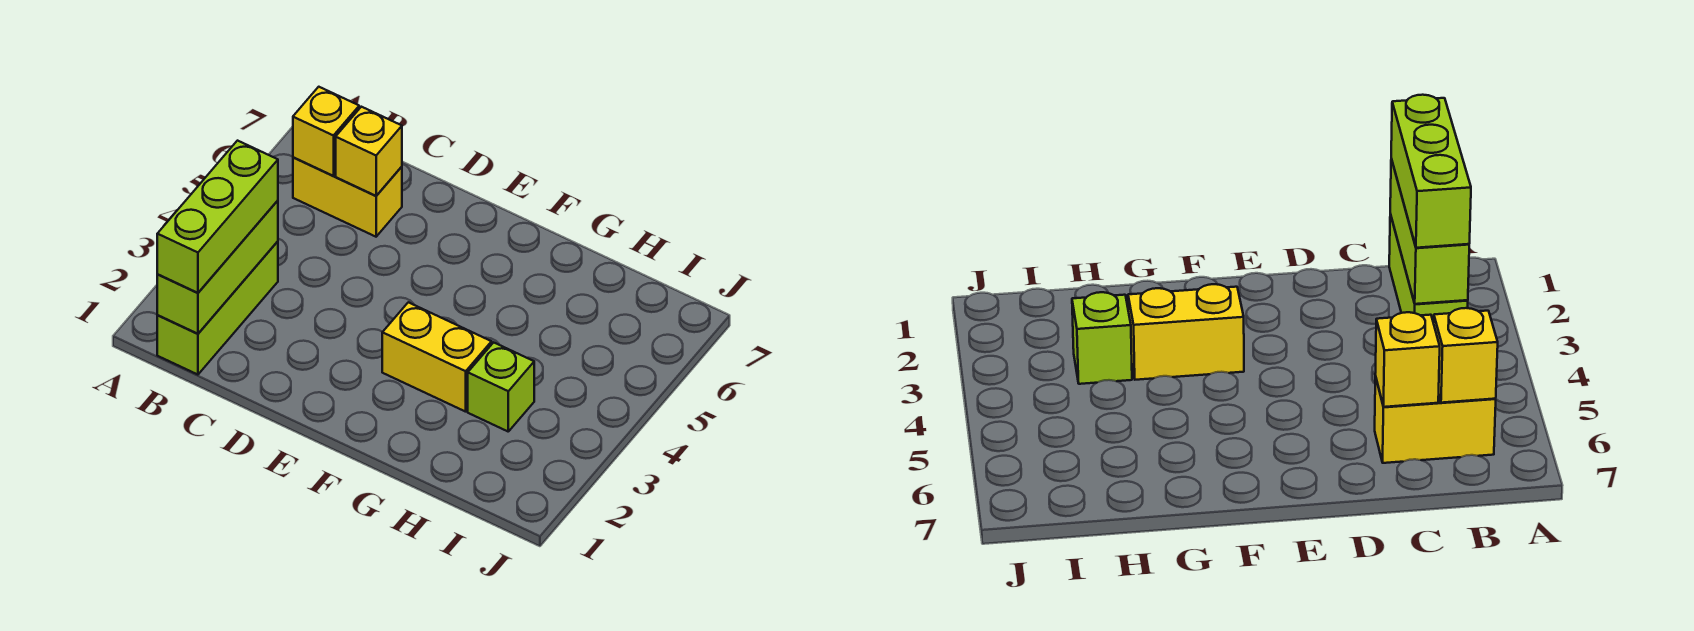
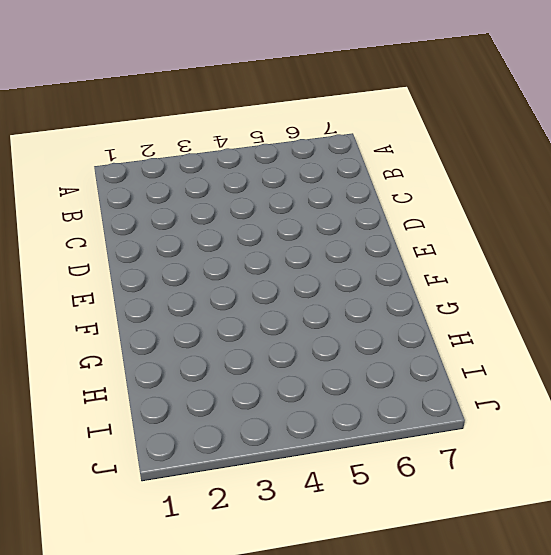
none -> lime brick B1:B3 level 1
none -> yellow brick B6:C6 level 1

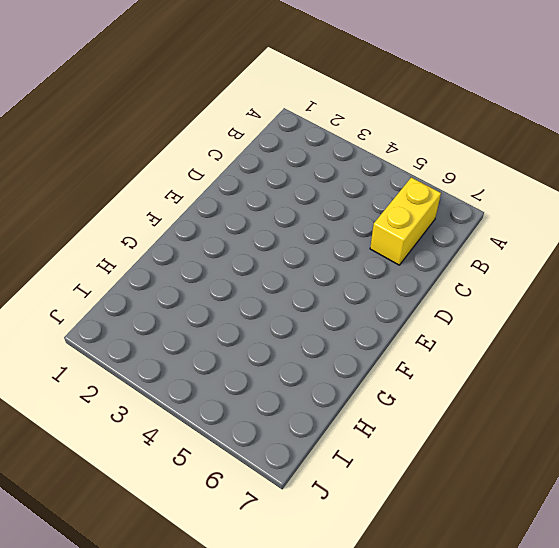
none -> lime brick B1:B3 level 1
none -> yellow brick F3:G3 level 1

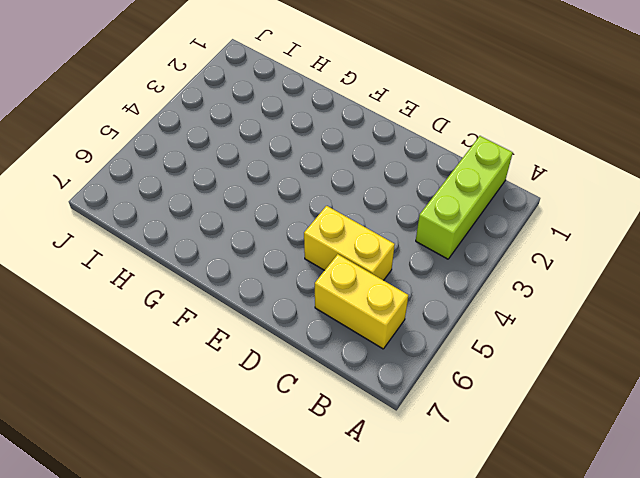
yellow brick C5:D5 level 1 -> yellow brick F3:G3 level 1
none -> lime brick H3 level 1
none -> lime brick B1:B3 level 2

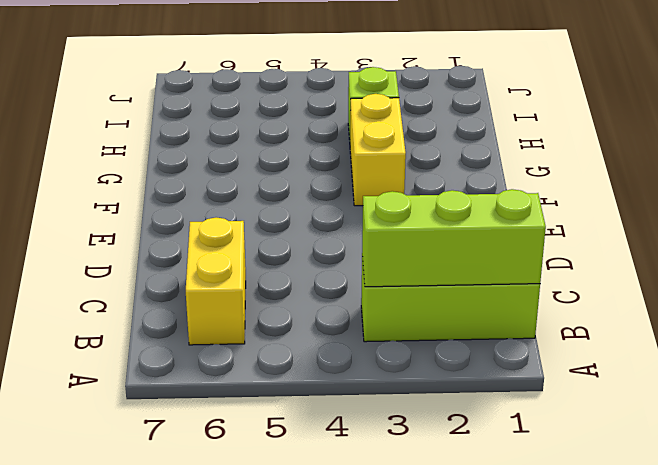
none -> yellow brick B6 level 2
none -> yellow brick C6 level 2

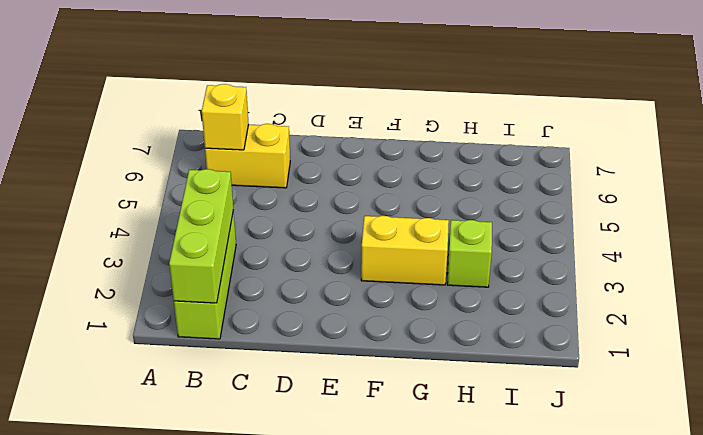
none -> yellow brick C6 level 2
none -> lime brick B1:B3 level 3

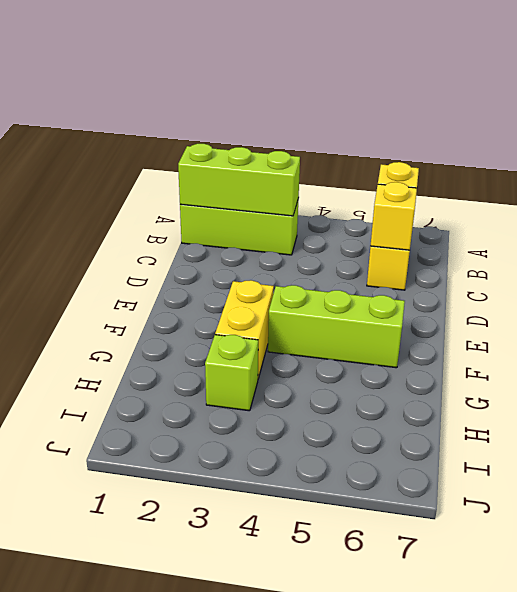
lime brick F4:F6 level 1 -> lime brick B1:B3 level 3

